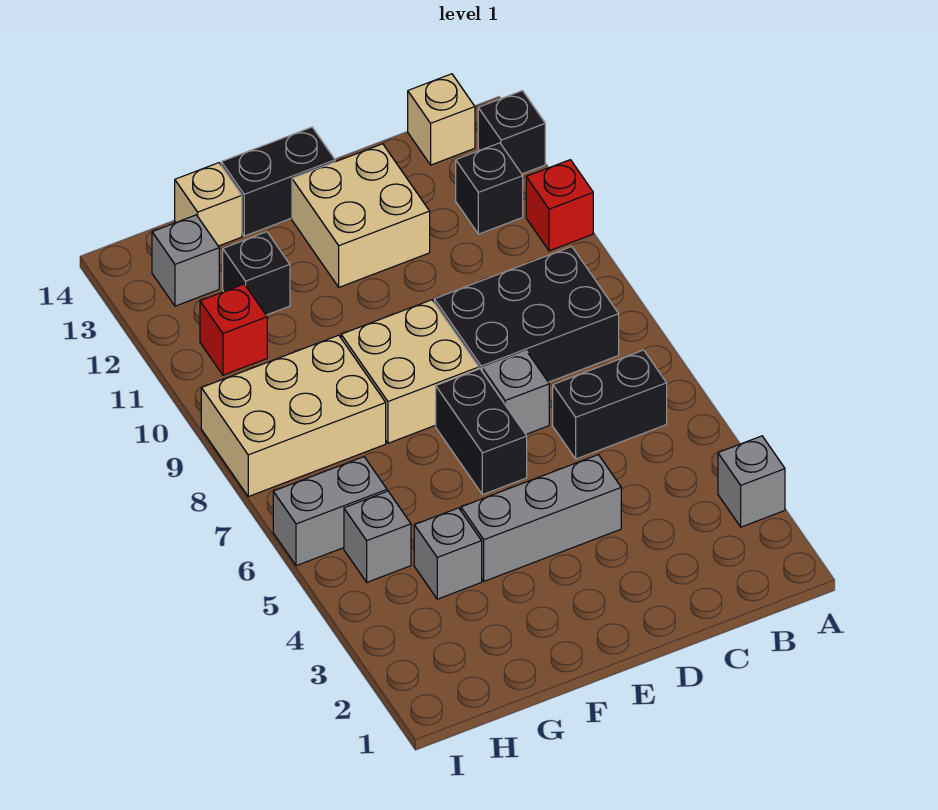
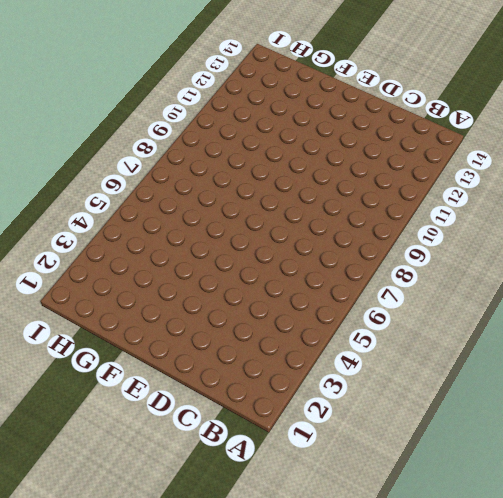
none -> grey brick A3 level 1
none -> red brick A11 level 1
none -> black brick A13 level 1

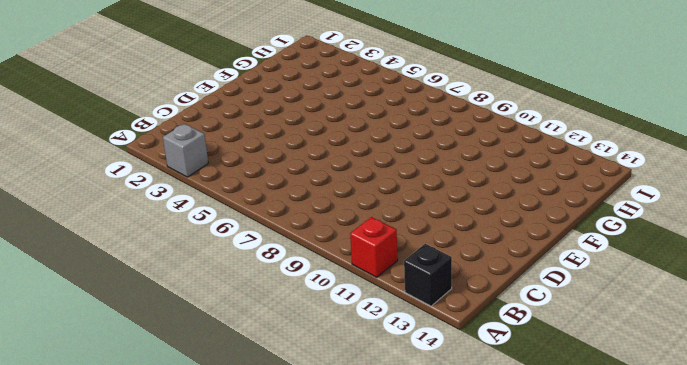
none -> black brick B6:C6 level 1
none -> black brick B8:D9 level 1
none -> black brick B12 level 1

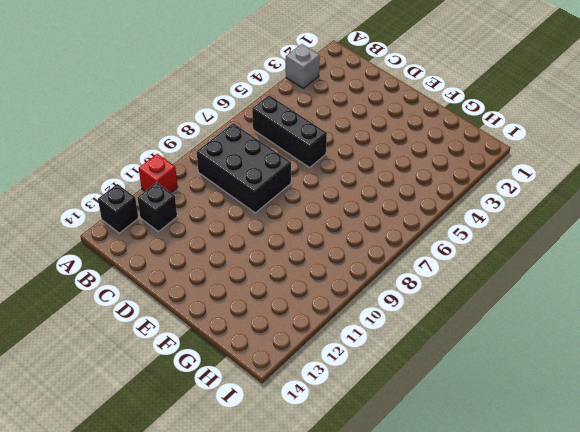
black brick B6:D6 level 1 -> black brick B6:C6 level 1
none -> tan brick B14 level 1
none -> grey brick D4:F4 level 1
none -> grey brick D7 level 1

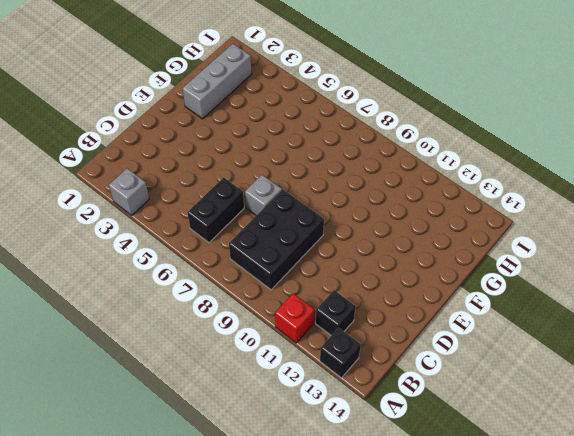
grey brick F2:H2 level 1 -> grey brick D4:F4 level 1
none -> tan brick B14 level 1
none -> tan brick D12:E13 level 1
none -> black brick E6:E7 level 1

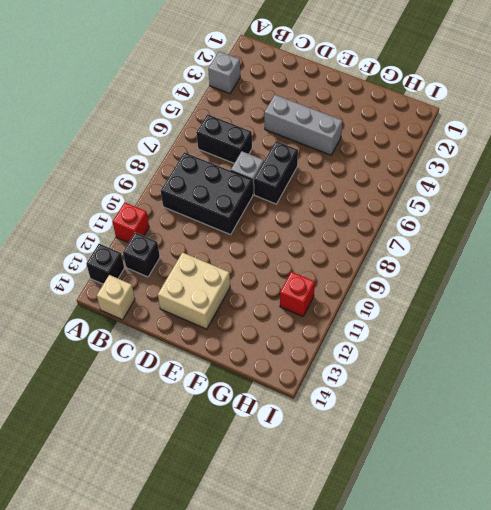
none -> tan brick E8:F9 level 1
none -> black brick E14:F14 level 1
none -> grey brick G4 level 1

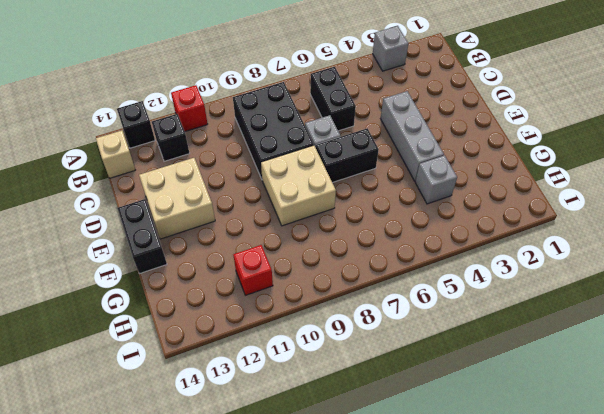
none -> tan brick G8:I9 level 1
none -> black brick G12 level 1
none -> tan brick G14 level 1

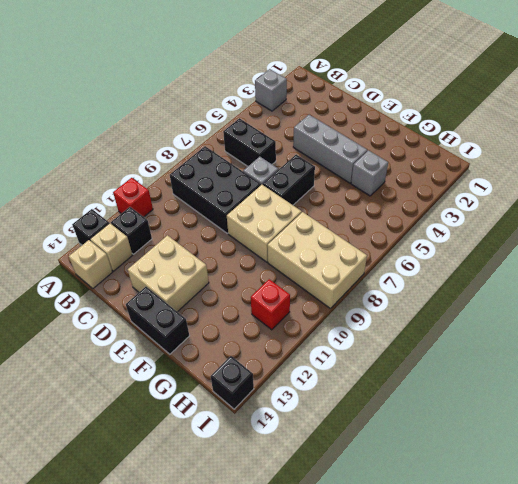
tan brick B13 level 1 -> tan brick G14 level 1
black brick I14 level 1 -> black brick G12 level 1
none -> grey brick H5 level 1
none -> grey brick H6:I6 level 1
none -> grey brick H13 level 1

